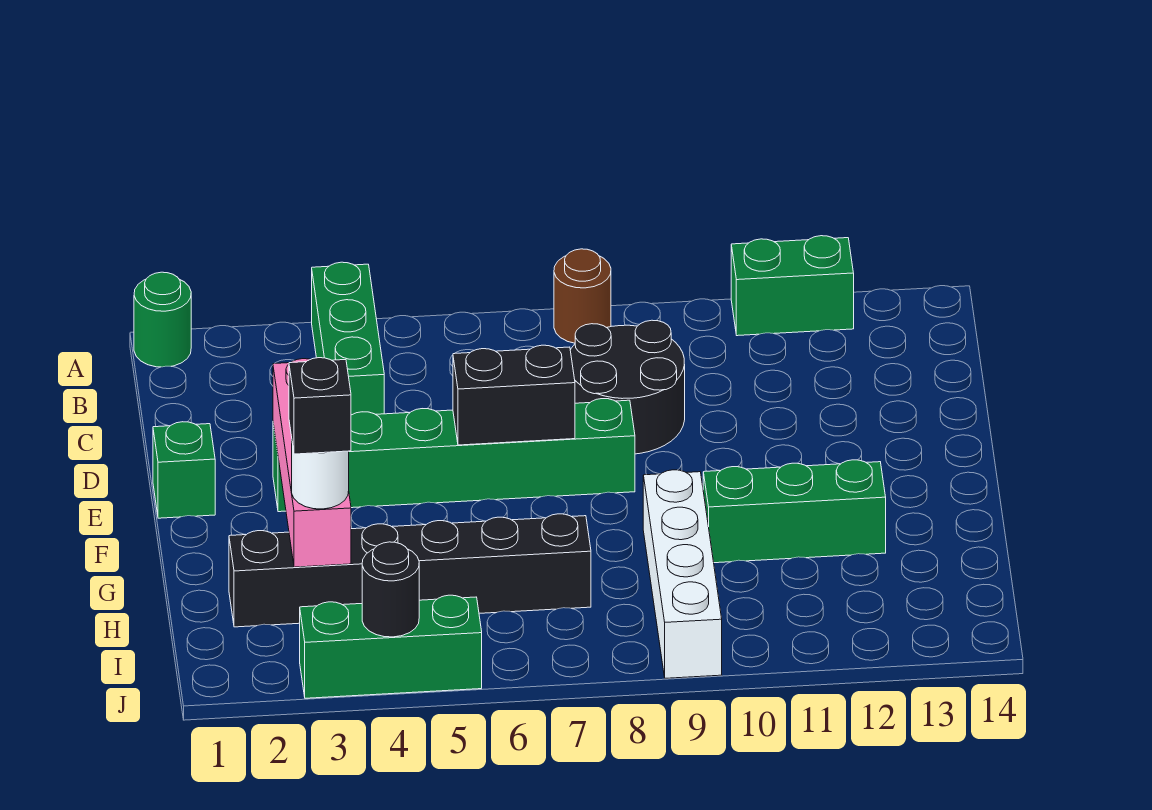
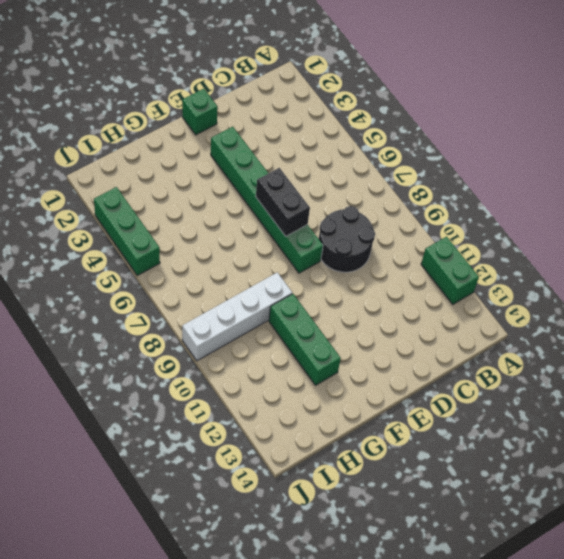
none -> green round brick A1 level 1
none -> green brick A4:C4 level 1
none -> brown round brick A8 level 1

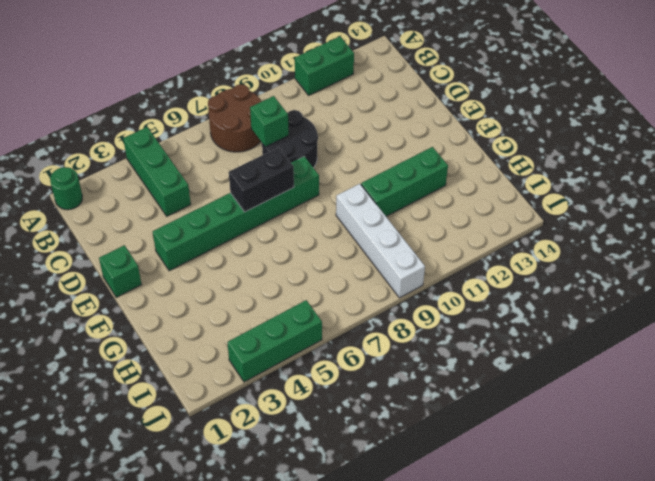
brown round brick A7:B8 level 1 -> brown round brick A8 level 1
green brick C8 level 2 -> none
none -> black brick H2:H7 level 1
none -> pink brick E3:H3 level 2
none -> black round brick J4 level 2

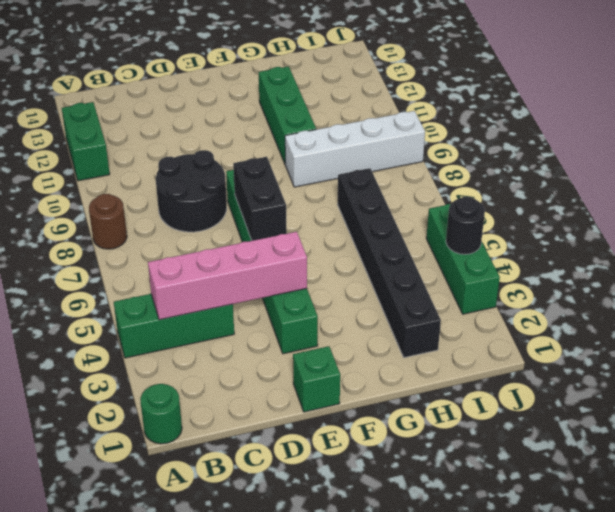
pink brick B4:E4 level 2 -> pink brick E3:H3 level 2
none -> white round brick H3 level 3
none -> black brick H3 level 4

